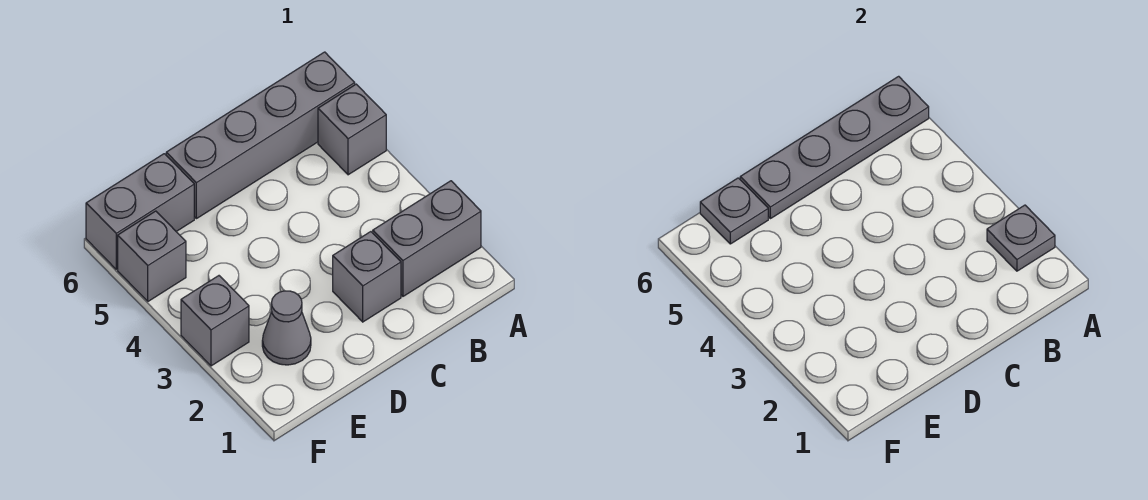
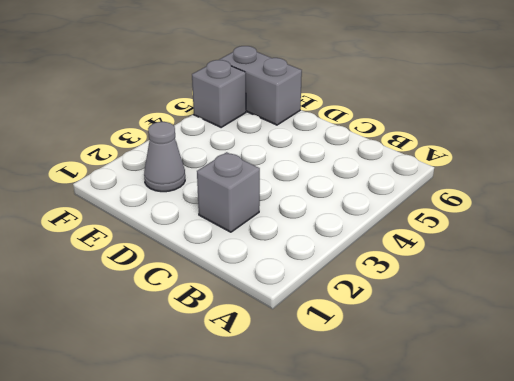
none -> grey brick A2:B2 level 1
none -> grey brick A5 level 1

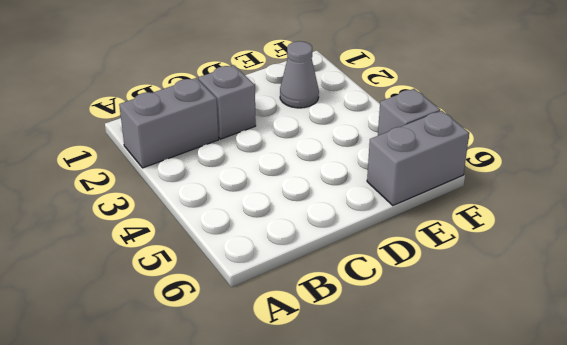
none -> grey brick A5 level 1
none -> grey brick A6:D6 level 1

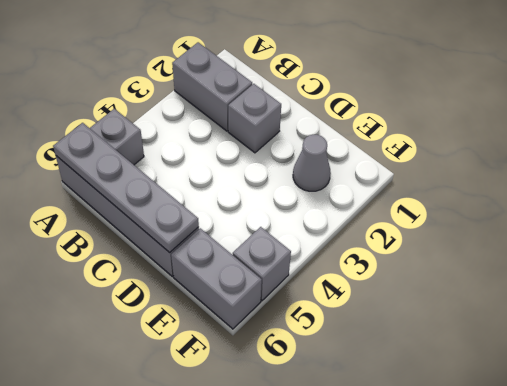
none -> grey brick F3 level 1
none -> grey plate A2 level 2

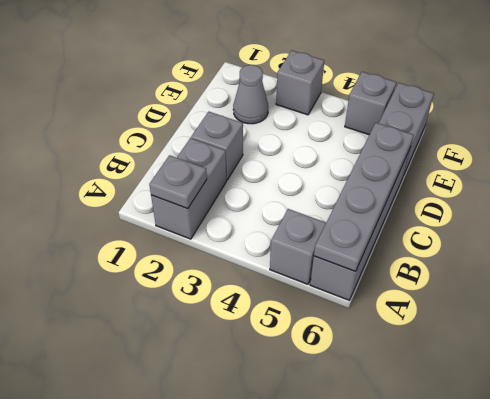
none -> grey plate E6 level 2

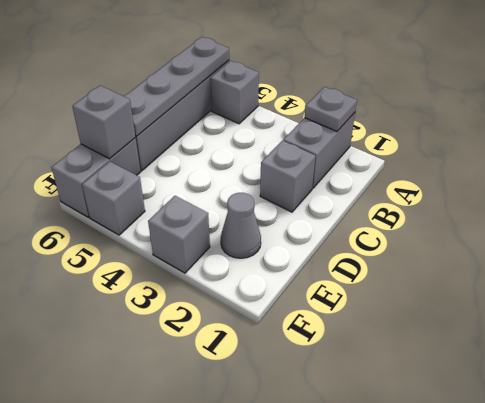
grey brick E6 level 2 -> grey plate E6 level 2

